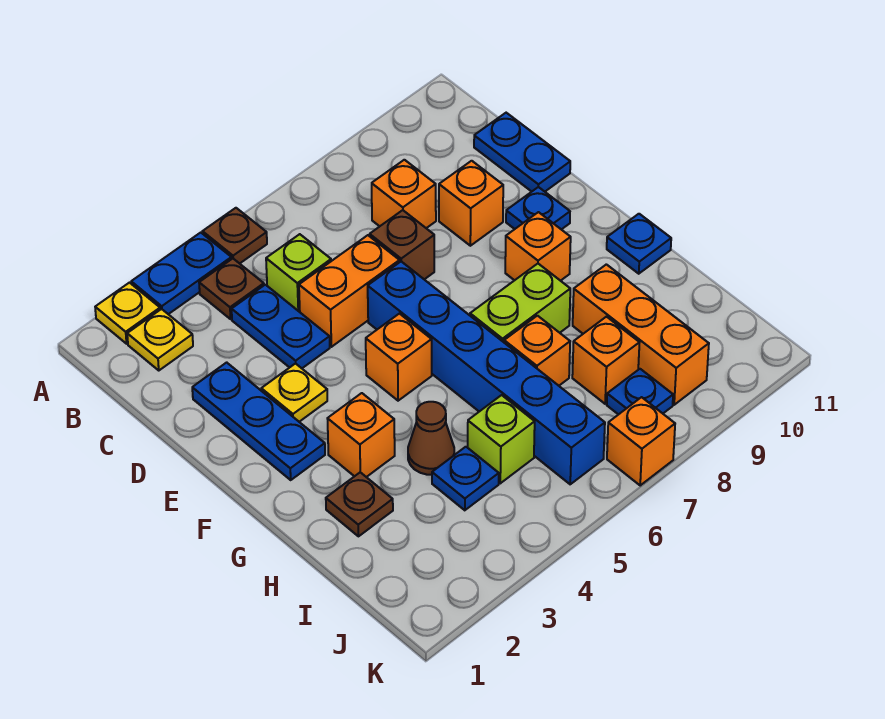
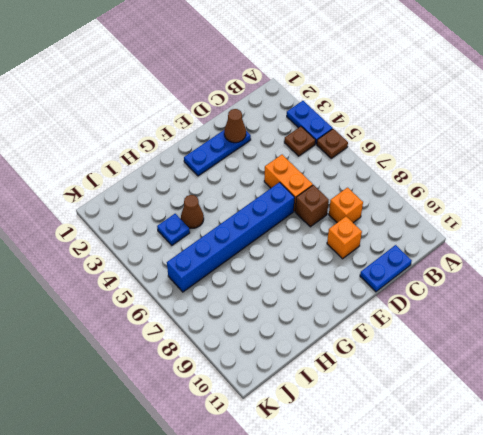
brown cone D2 level 2 -> none
none -> yellow plate A2 level 1
none -> yellow plate B2 level 1
none -> blue plate C4:D4 level 1
none -> lime brick C5 level 1

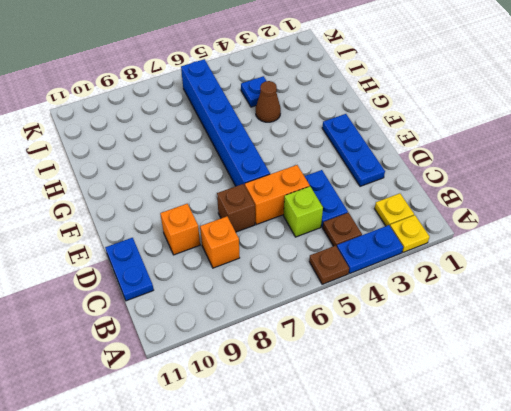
none -> yellow plate E3 level 1
none -> blue plate E10 level 1
none -> orange brick F5 level 1
none -> orange brick F9 level 1

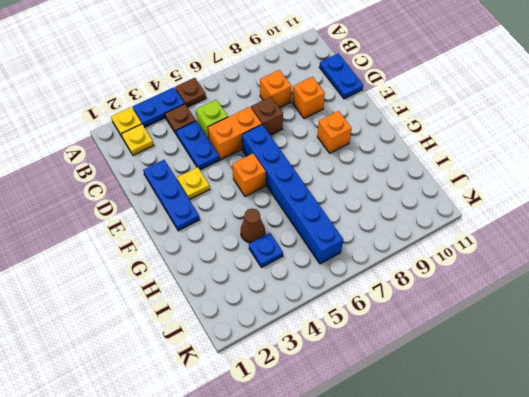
none -> blue plate E10 level 1
none -> orange brick G3 level 1
none -> lime brick G7:G8 level 1
none -> blue plate G11 level 1

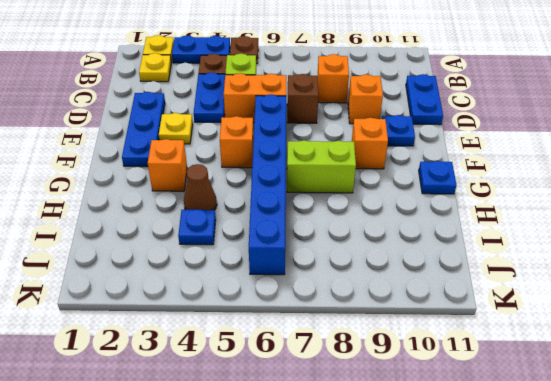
none -> brown plate H2 level 1
none -> orange brick H7 level 1
none -> orange brick H9:J9 level 1
none -> lime brick I5 level 1

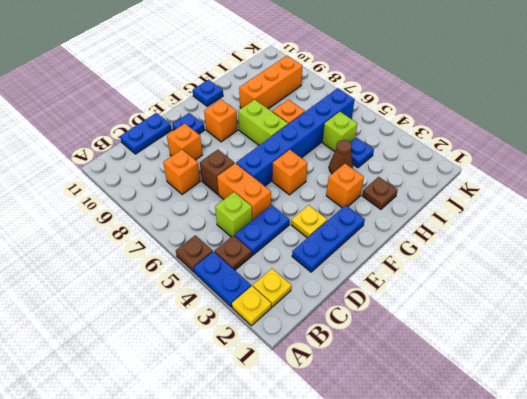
none -> orange brick I8 level 1
none -> blue plate J8 level 1
none -> orange brick K7 level 1

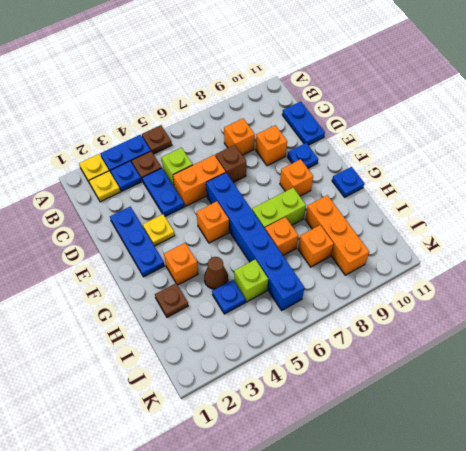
blue plate B3 level 1 -> blue plate J8 level 1
none -> orange brick K7 level 1

